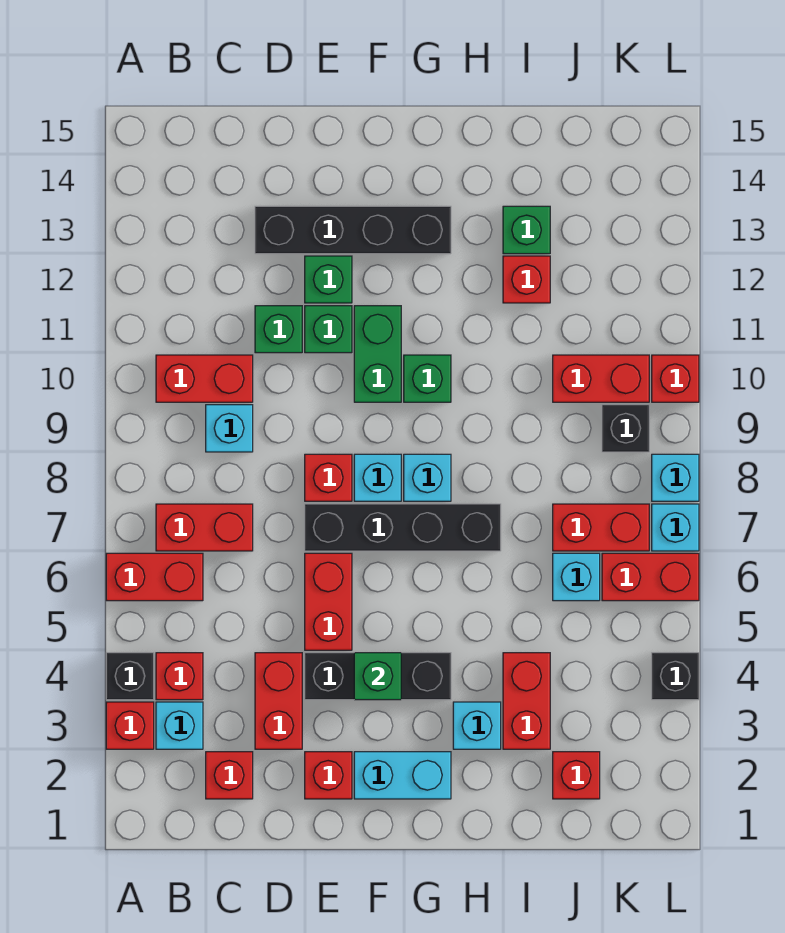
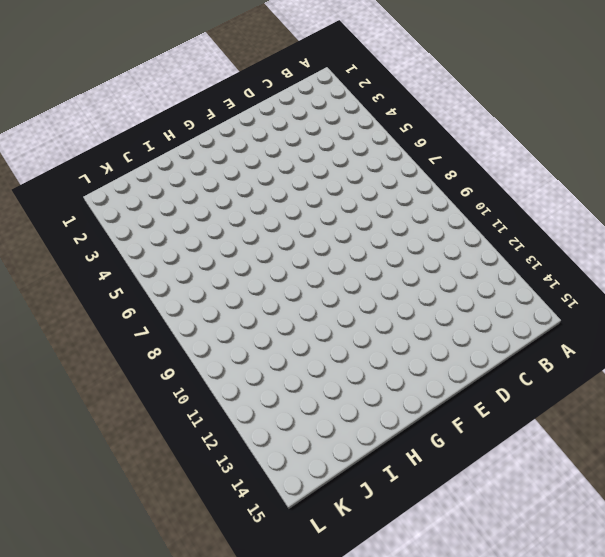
none -> red brick A3 level 1
none -> black brick A4 level 1
none -> red brick A6:B6 level 1
none -> cyan brick B3 level 1

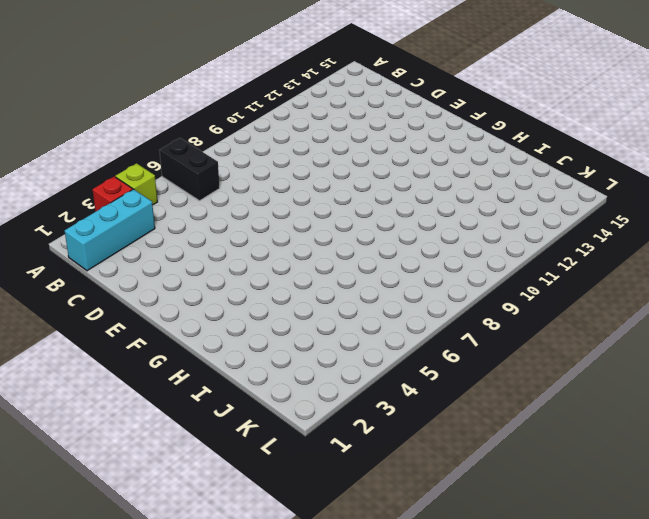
lime brick A4 level 1 -> black brick A4 level 1
black brick A6:B6 level 1 -> red brick A6:B6 level 1
cyan brick B1:B3 level 1 -> cyan brick B3 level 1
none -> red brick B4 level 1
none -> red brick B7:C7 level 1
none -> red brick B10:C10 level 1
none -> red brick C2 level 1

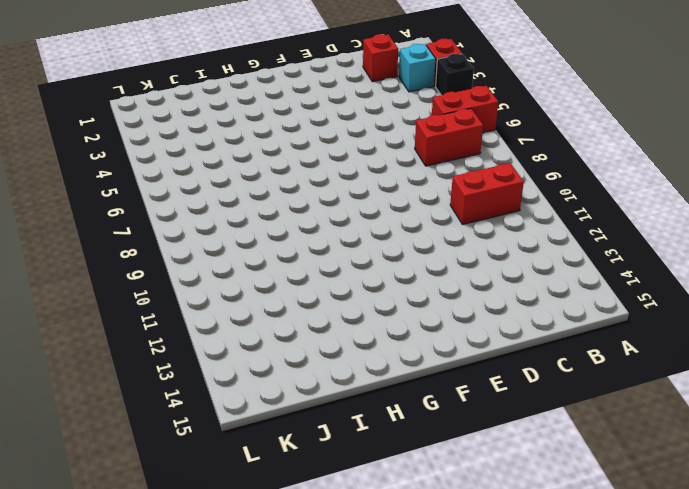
none -> red brick B4 level 1
none -> cyan brick C9 level 1
none -> red brick D3:D4 level 1
none -> green brick D11 level 1

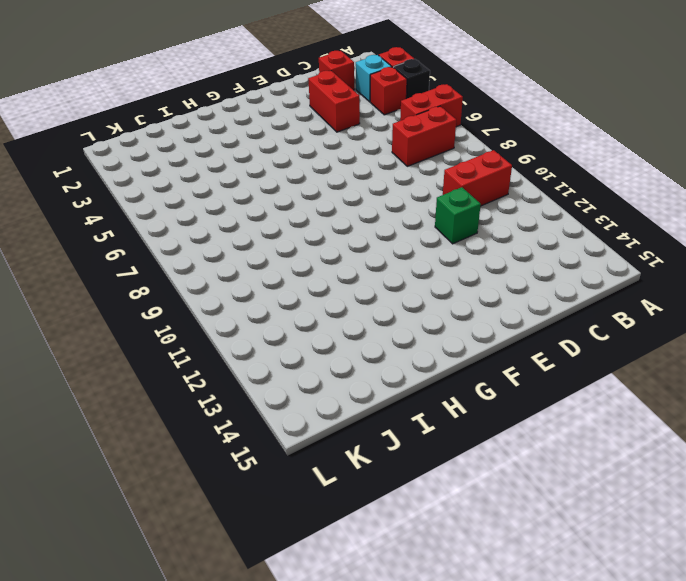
none -> cyan brick C9 level 1
none -> black brick D13:G13 level 1
none -> red brick E2 level 1
none -> black brick E4:G4 level 1

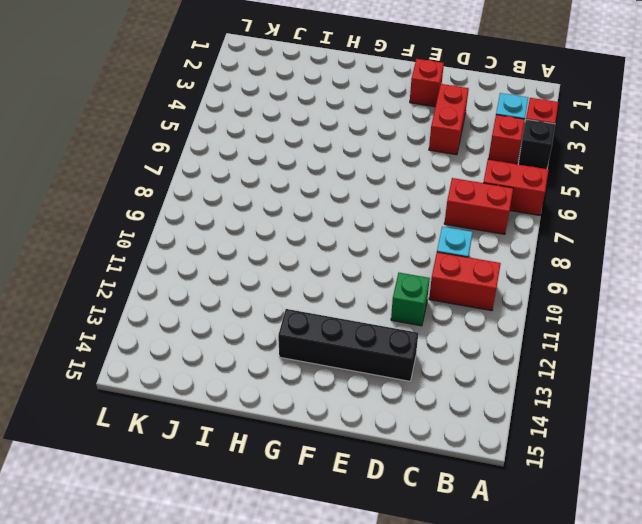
none -> red brick C2 level 1
none -> black brick E4:G4 level 1
none -> red brick E5:E6 level 1
none -> black brick E7:H7 level 1

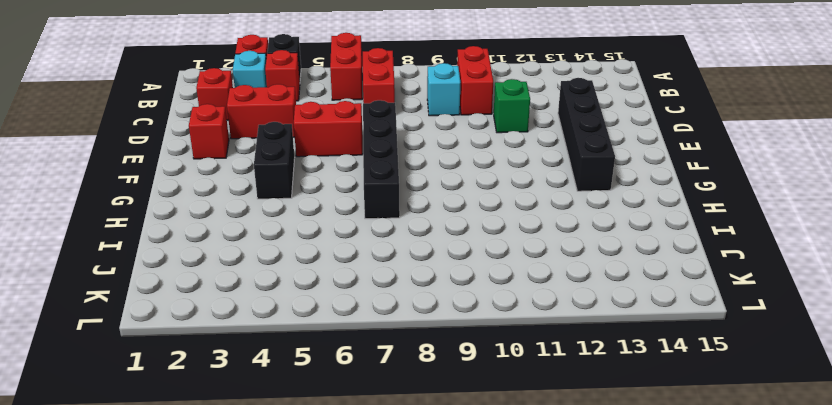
black brick F4:G4 level 1 -> black brick E4:G4 level 1
none -> red brick E8 level 1
none -> green brick E11 level 1
none -> green brick E12 level 1
none -> cyan brick F2:G2 level 1

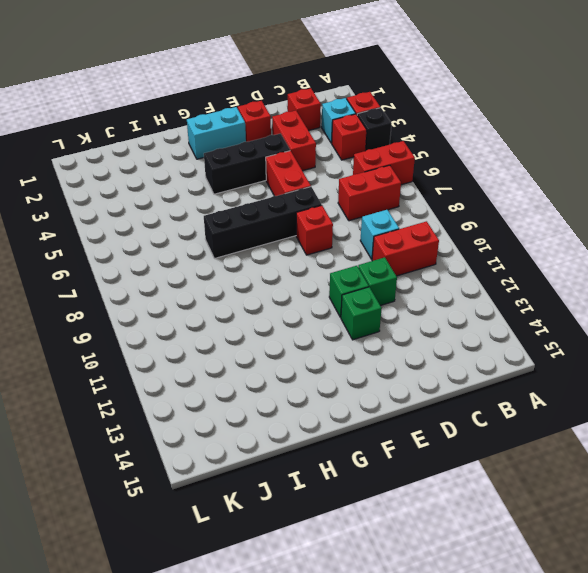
none -> black brick D13:G13 level 1
none -> cyan brick F8 level 1
none -> green brick F10:F11 level 1
none -> cyan brick G8 level 1

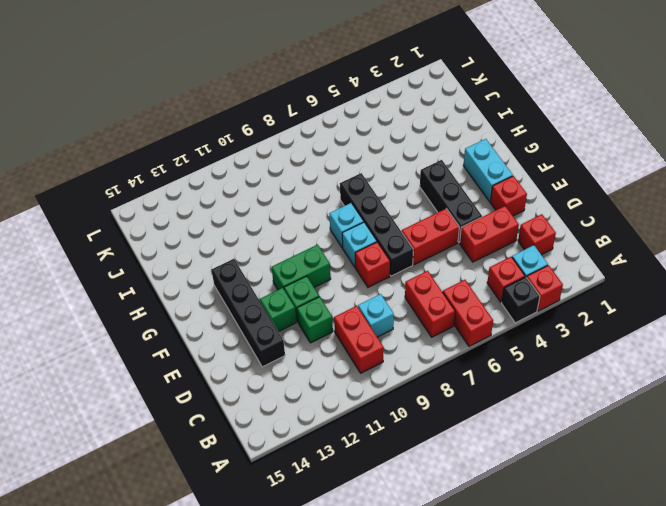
none -> green brick G10 level 1
none -> cyan brick H3 level 1
none -> red brick I3:I4 level 1
none -> red brick I12 level 1

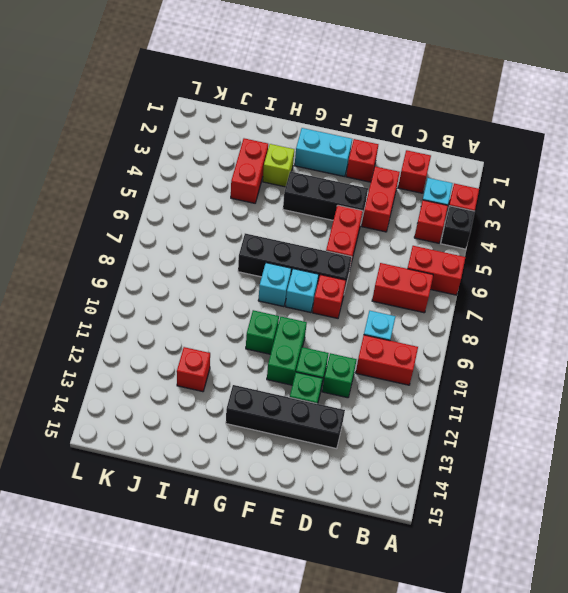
lime brick H3 level 1 -> cyan brick H3 level 1
none -> green brick I13 level 1
none -> red brick J2 level 1
none -> cyan brick J6 level 1
none -> red brick J7:K7 level 1

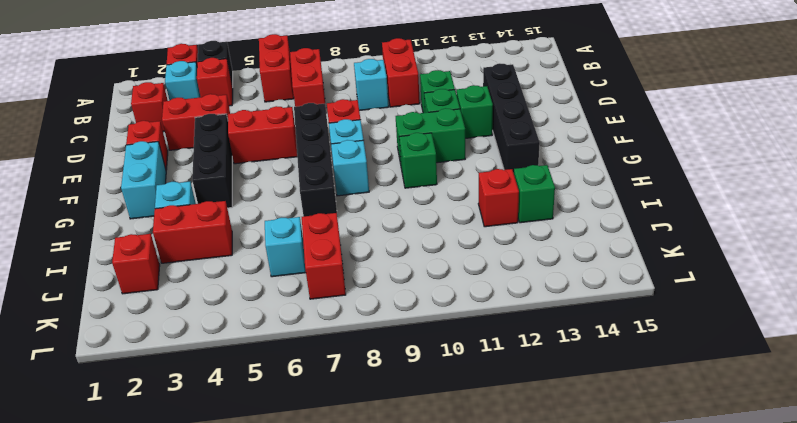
none -> red brick J10:K10 level 1
none -> red brick K6:L6 level 1
none -> black brick K9 level 1
none -> black brick L4 level 1

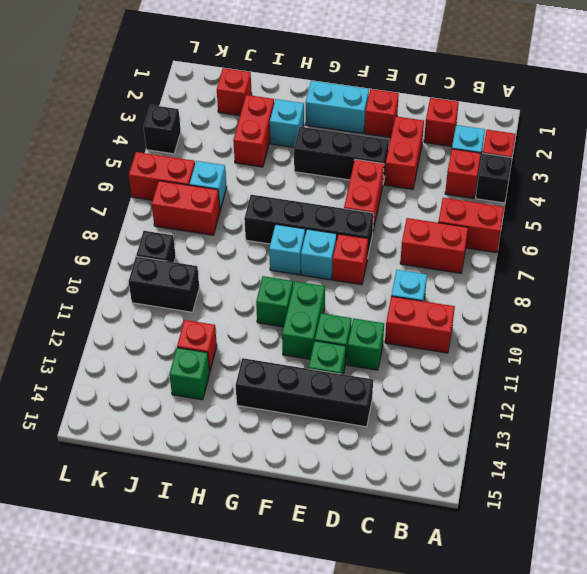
black brick J10:K10 level 1 -> red brick J10:K10 level 1
none -> cyan brick L7 level 1
none -> cyan brick L8 level 1
none -> red brick L10 level 1
none -> green brick F4 level 2

